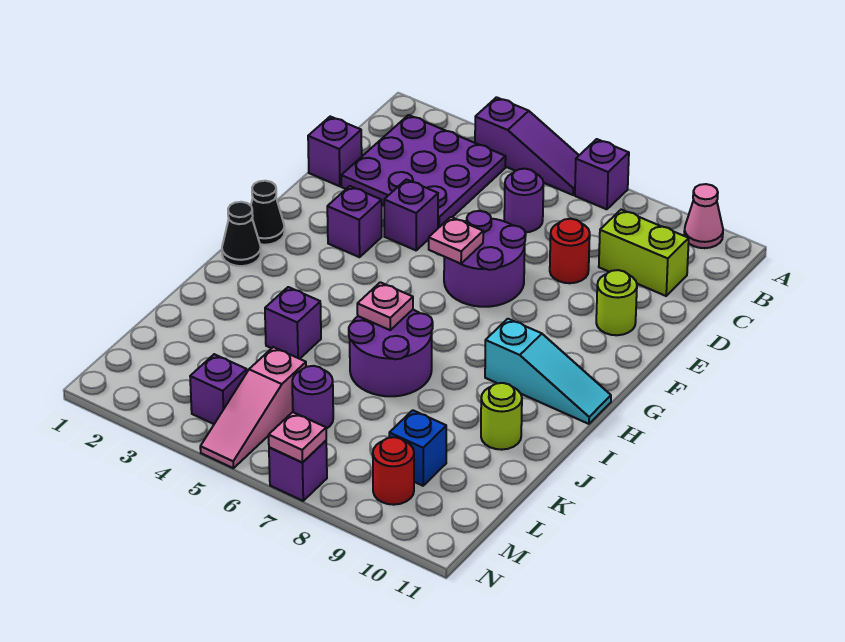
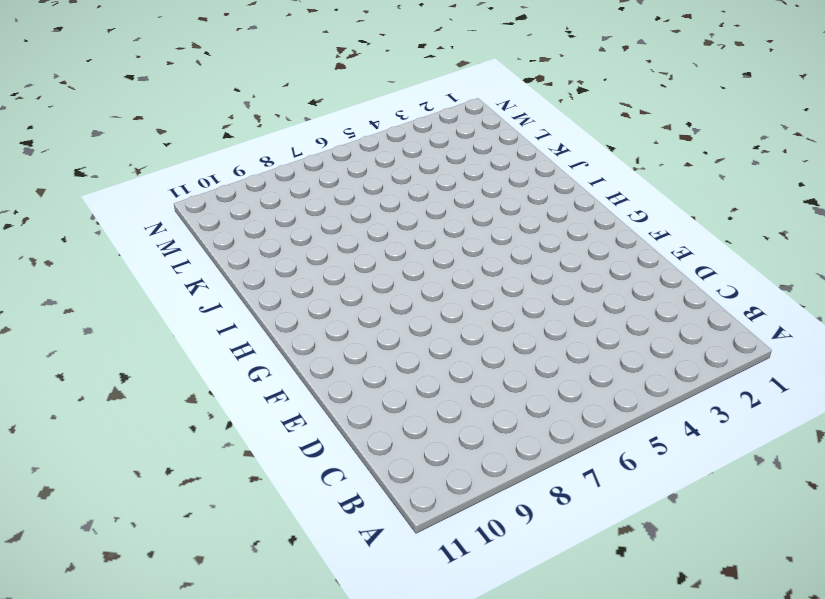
none -> purple slope A4:A6 level 1 top 4
none -> purple brick A7 level 1
none -> pink cone A10 level 1

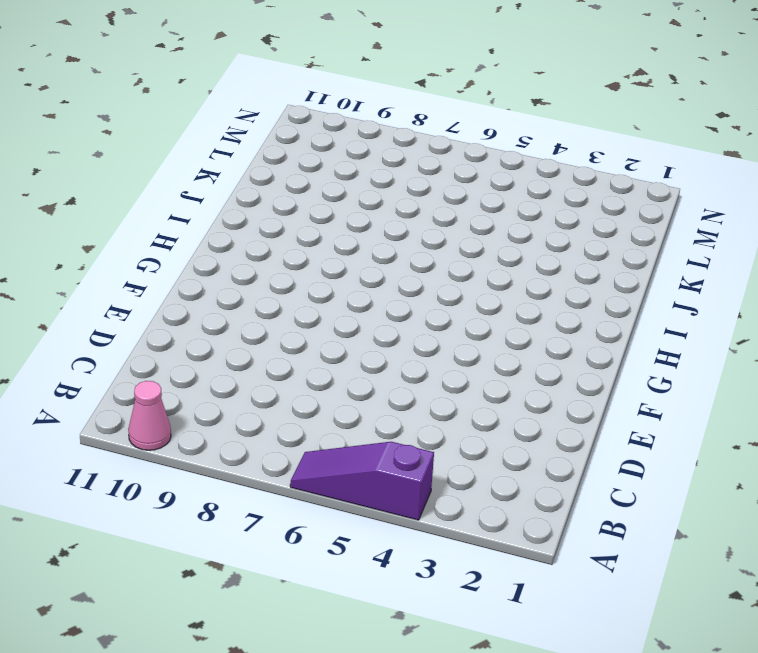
none -> purple brick A7 level 1
none -> purple plate B2:D4 level 1
none -> purple round brick C6 level 1

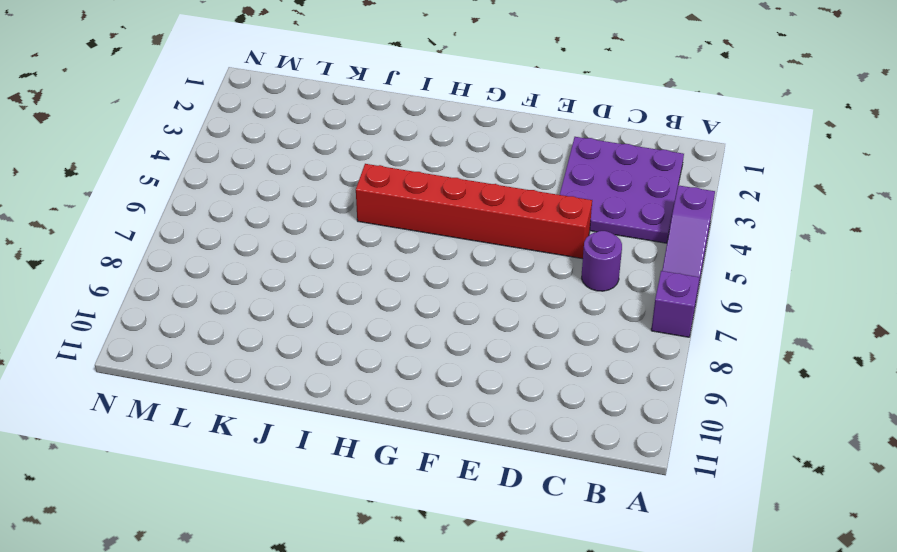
red brick D5:I5 level 1 -> none
none -> pink cone A10 level 1
none -> lime brick C9:C10 level 1
none -> purple brick D1 level 1

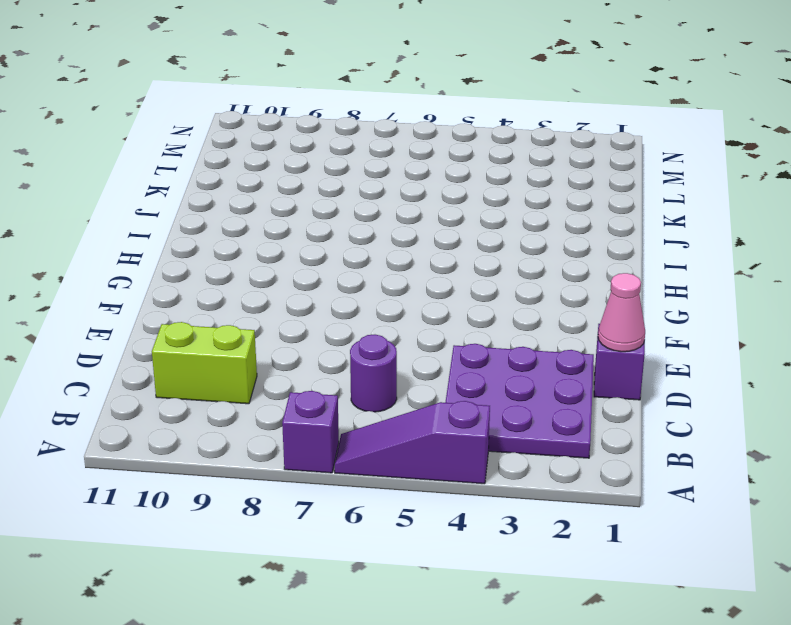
pink cone D1 level 2 -> pink cone A10 level 1
none -> red round brick D8 level 1
none -> purple brick E4 level 1
none -> purple round brick E6:F7 level 1

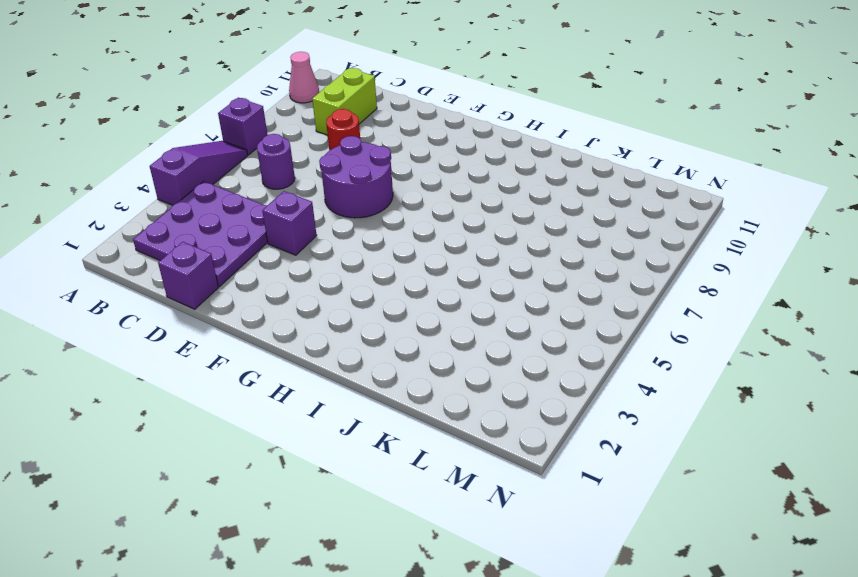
none -> lime round brick E10 level 1
none -> purple brick F3 level 1
none -> black cone G1 level 1

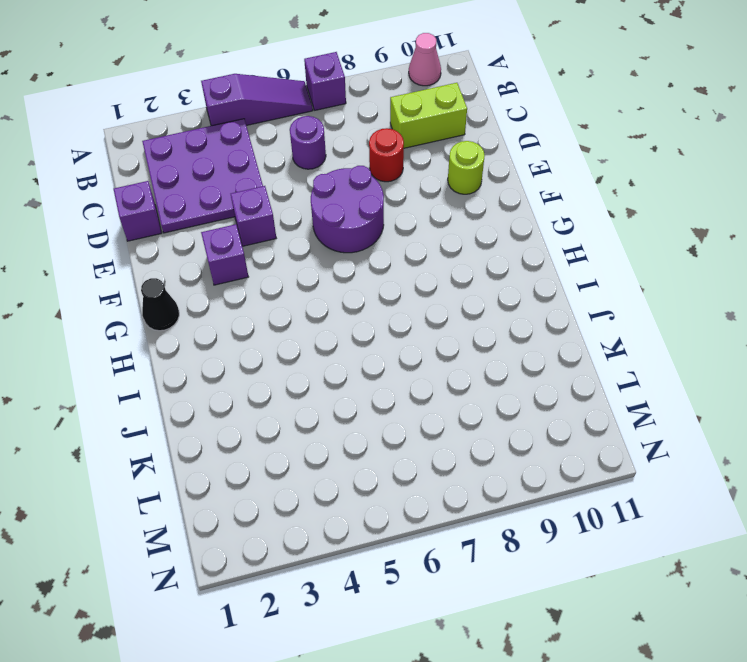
none -> black cone H1 level 1
none -> cyan slope H9:H11 level 1 top 9
none -> purple round brick I6:J7 level 1

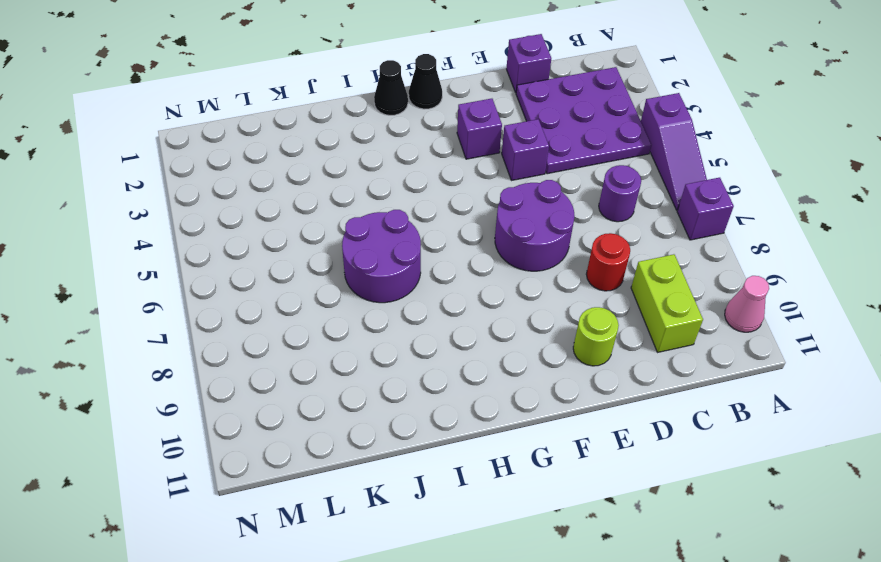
none -> cyan slope H9:H11 level 1 top 9
none -> purple brick J4 level 1
none -> lime round brick J10 level 1

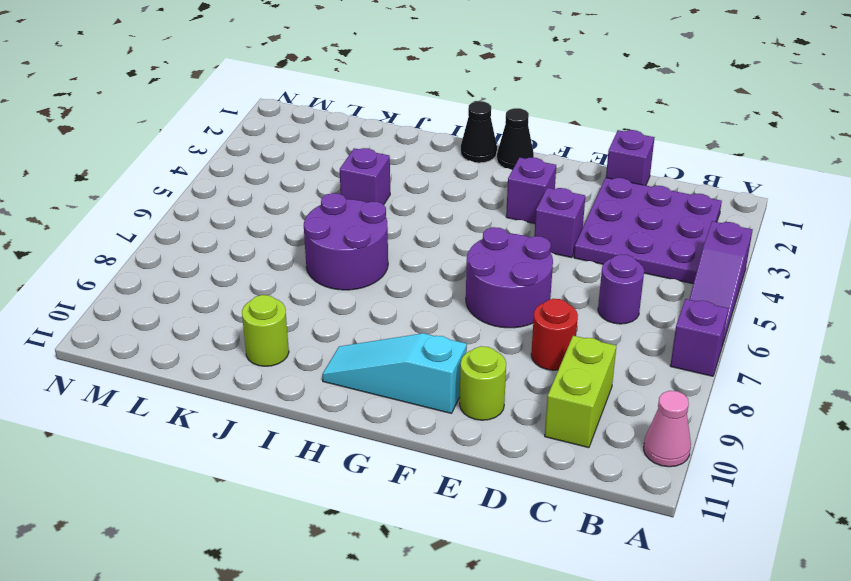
cyan slope F10:H10 level 1 top F -> cyan slope H9:H11 level 1 top 9
none -> pink slope L5:N5 level 1 top L
none -> purple round brick L6 level 1
none -> blue brick L9 level 1

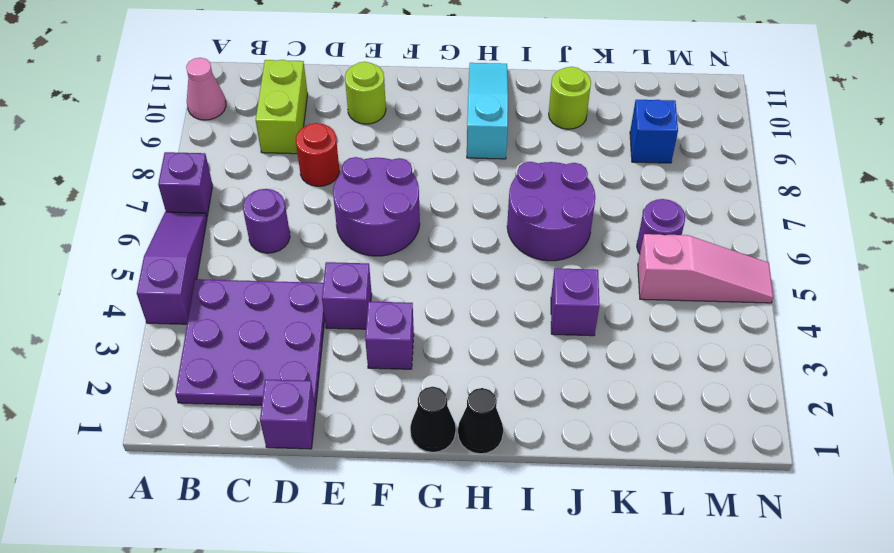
none -> purple brick M4 level 1
none -> red round brick M9 level 1
none -> purple brick N7 level 1

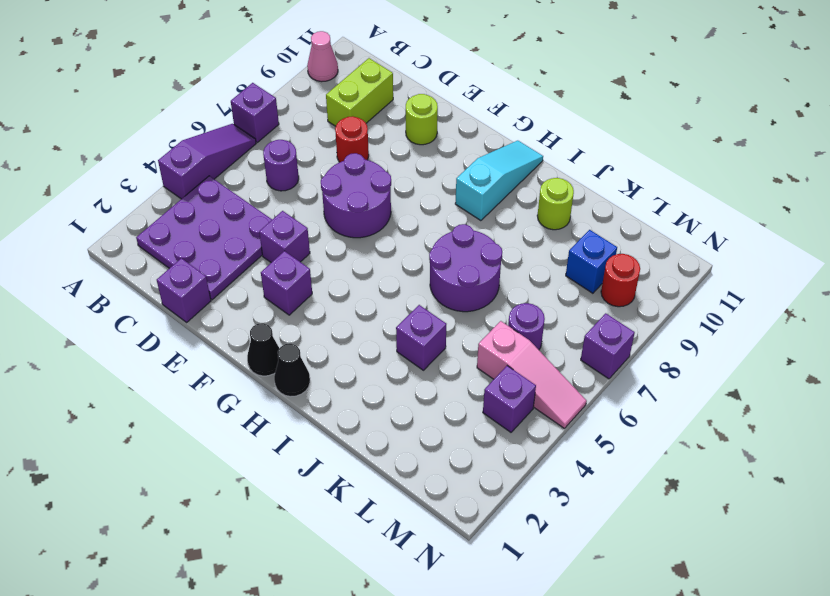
none -> pink plate F6 level 2
none -> pink plate I6 level 2
none -> pink plate N7 level 2

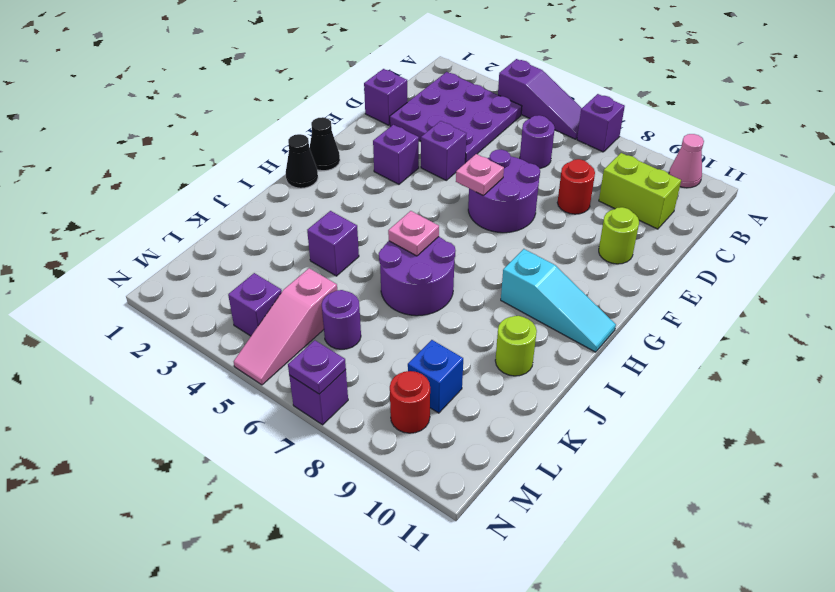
purple plate N7 level 2 -> pink plate N7 level 2

